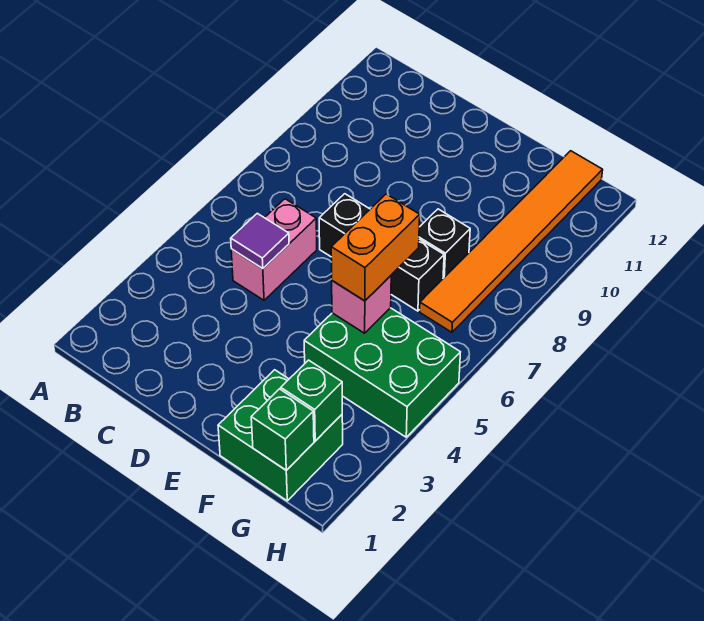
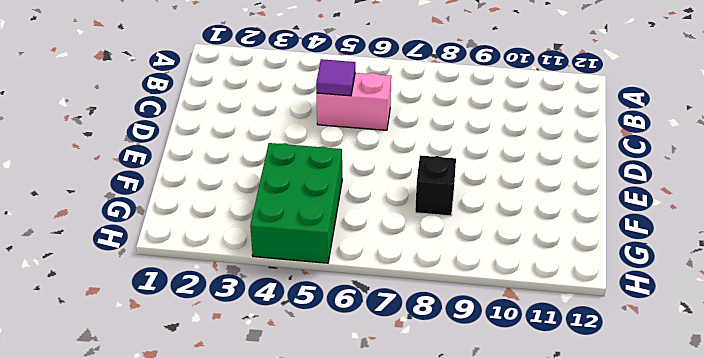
none -> black brick D7:F7 level 1
none -> green brick F1:G2 level 1

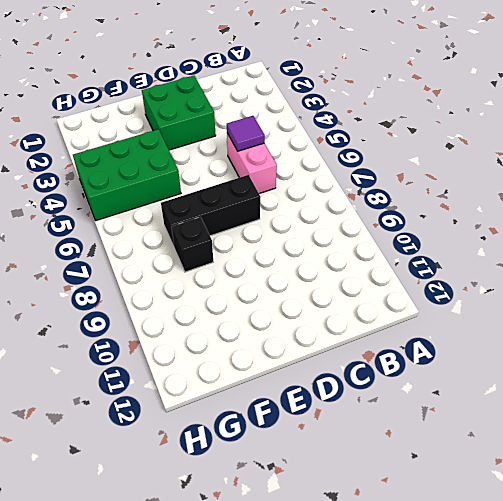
green brick D2:E3 level 1 -> green brick F1:G2 level 1
none -> orange tile G7:G12 level 1
none -> pink brick F5 level 2

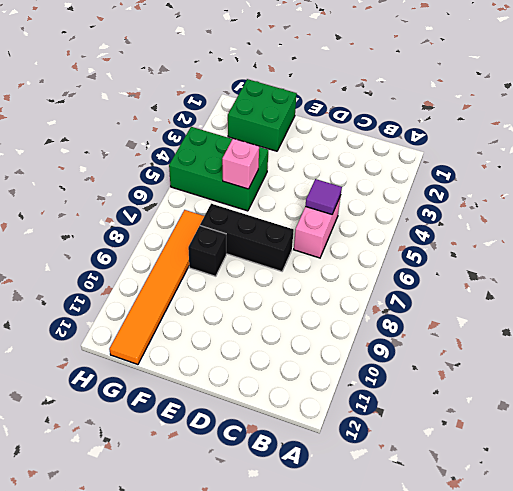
none -> green brick G1 level 2
none -> green brick G2 level 2

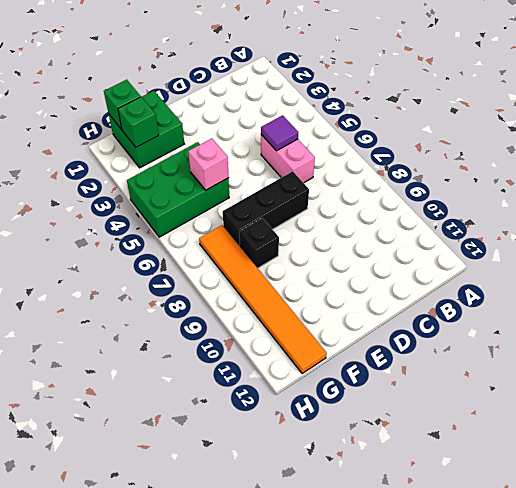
none -> orange brick F5:F6 level 3

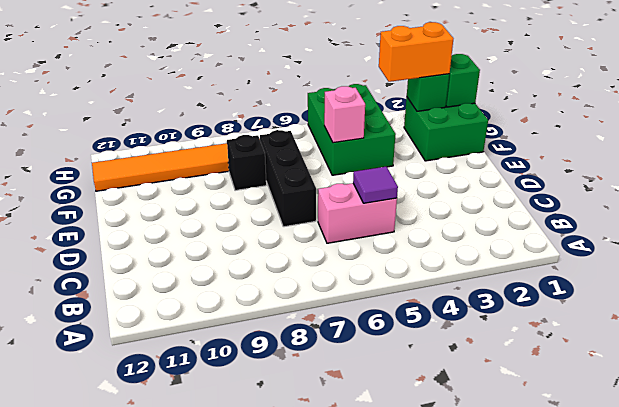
orange brick G2:G3 level 3 -> orange brick F5:F6 level 3

